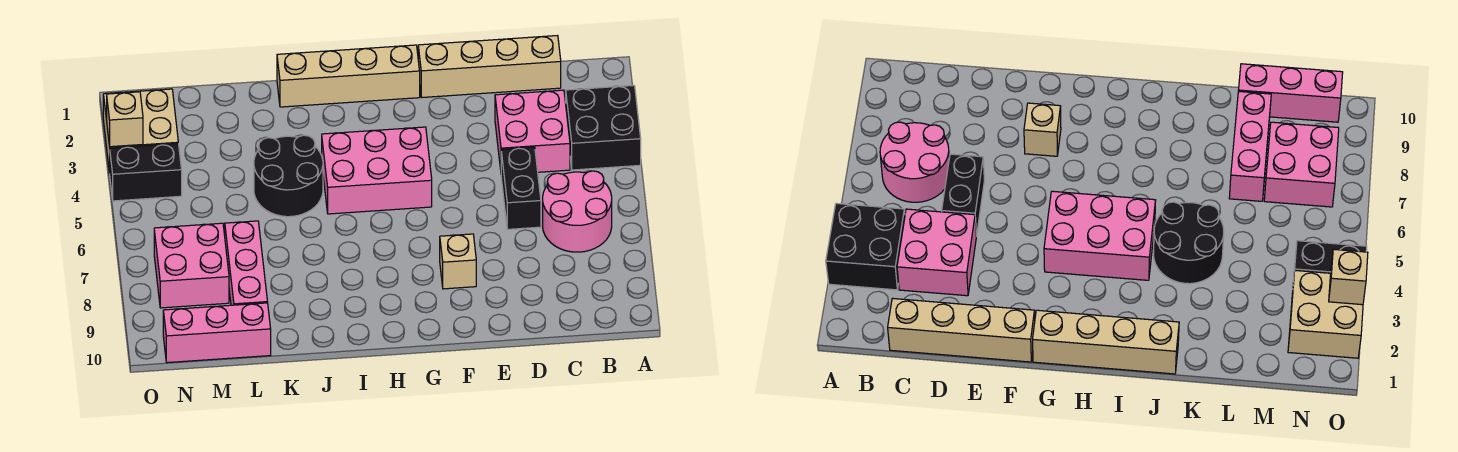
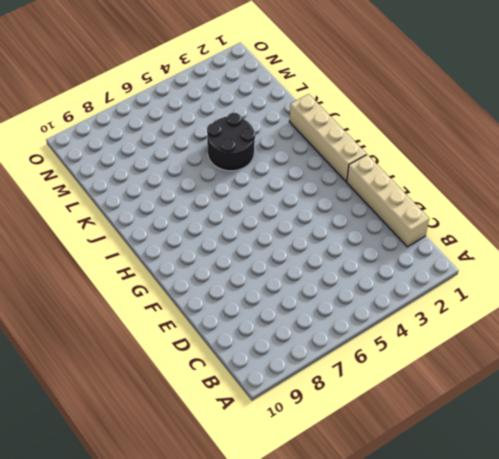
none -> black brick A3:B4 level 1
none -> pink round brick B6:C7 level 1
none -> pink brick C3:D4 level 1

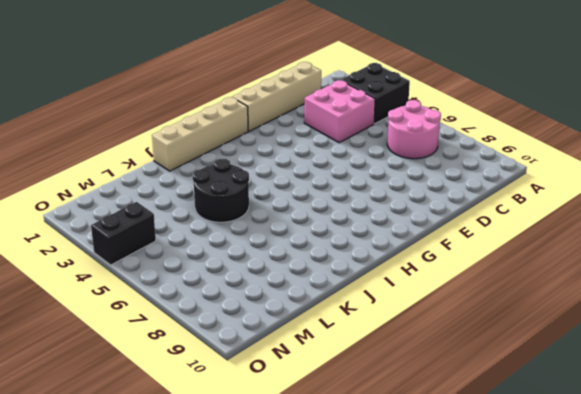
none -> black brick D5:D6 level 1
none -> tan brick F8 level 1
none -> pink brick G4:I5 level 1

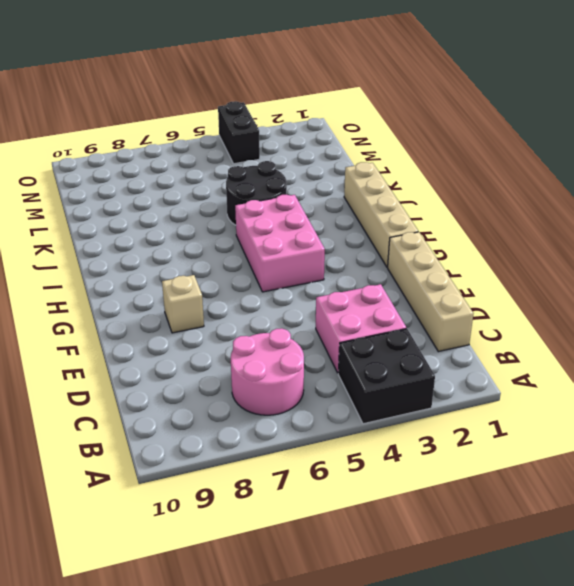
none -> black brick D5:D6 level 1
none -> pink brick L7:L9 level 1
none -> pink brick L10:N10 level 1

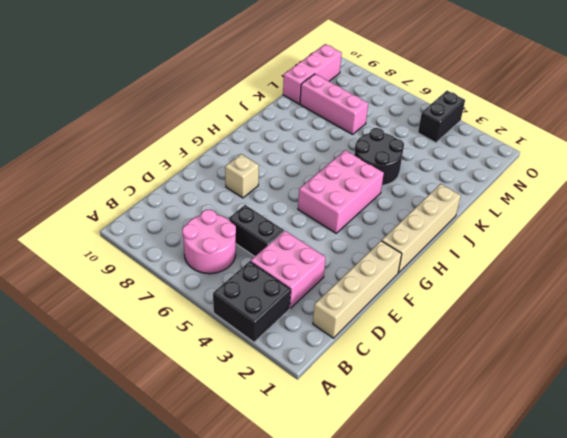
none -> pink brick M7:N8 level 1
none -> tan brick N2:O3 level 1
none -> tan brick O3 level 2

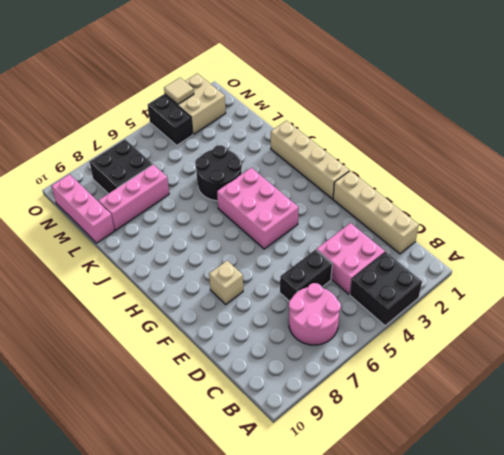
black brick M7:N8 level 1 -> pink brick M7:N8 level 1
tan tile O3 level 2 -> tan brick O3 level 2

